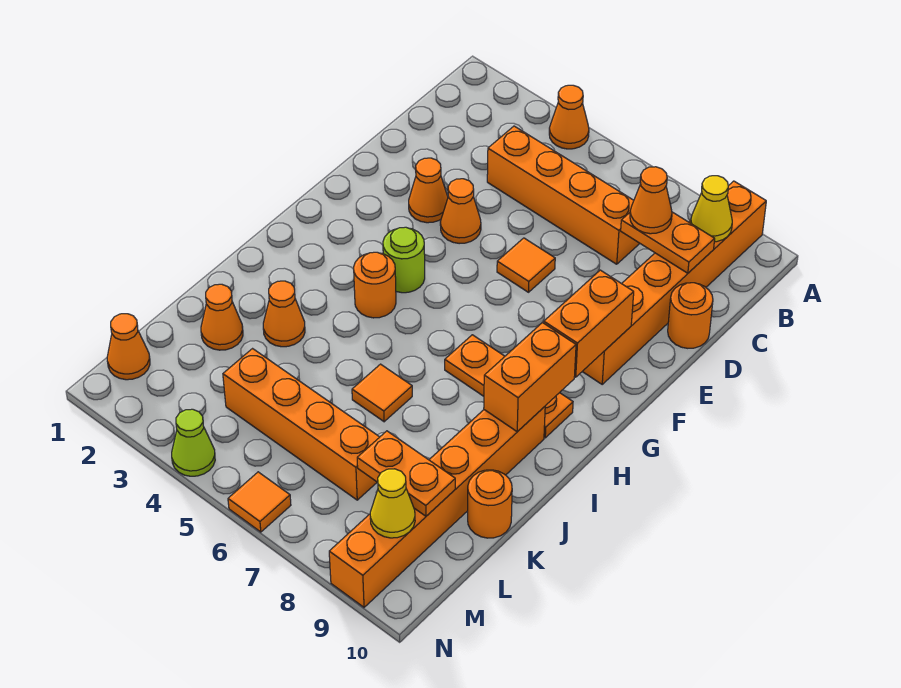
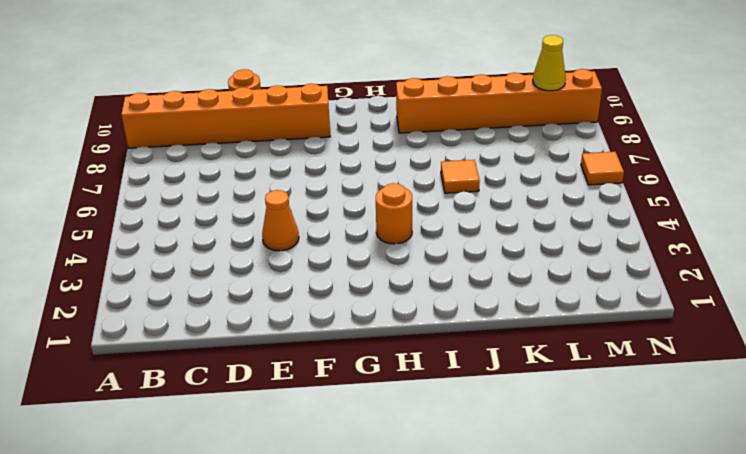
none -> orange cone A4 level 1
none -> orange brick C4:C7 level 1
none -> orange cone E3 level 1

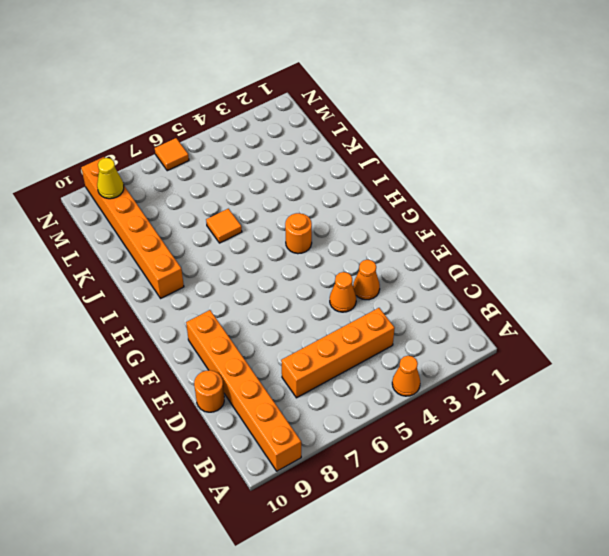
none -> orange tile E6 level 1
none -> lime round brick G4 level 1
none -> orange plate H7:H9 level 1

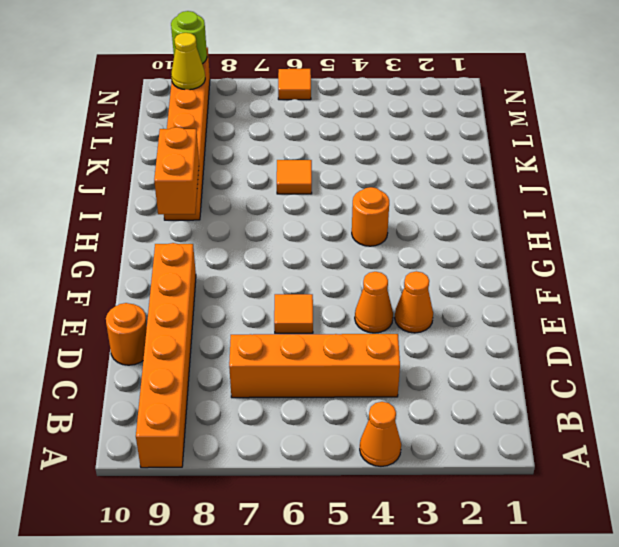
lime round brick N9 level 2 -> lime round brick G4 level 1
none -> orange plate H7:H9 level 1
none -> orange cone J3 level 1
none -> orange cone K2 level 1

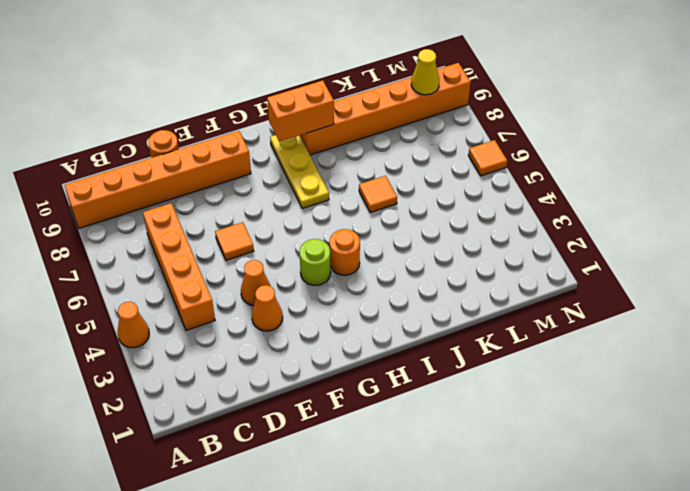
yellow plate H7:H9 level 1 -> orange plate H7:H9 level 1
none -> orange cone J3 level 1
none -> orange cone K2 level 1
none -> orange round brick K10 level 1

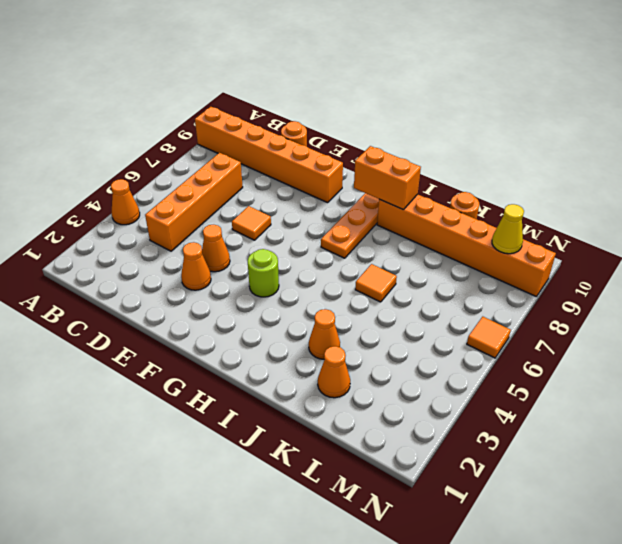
none -> orange round brick H4 level 1
none -> orange brick L4:L7 level 1
none -> orange cone M1 level 1

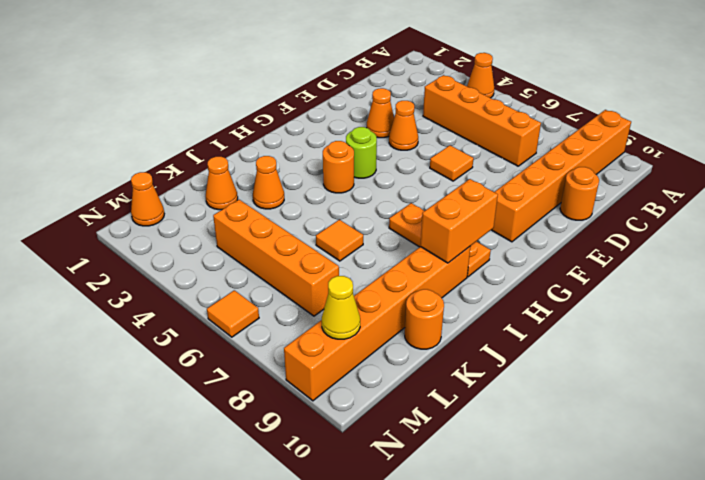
none -> lime cone N4 level 1
none -> yellow cone B9 level 2
none -> orange plate C8:C9 level 2

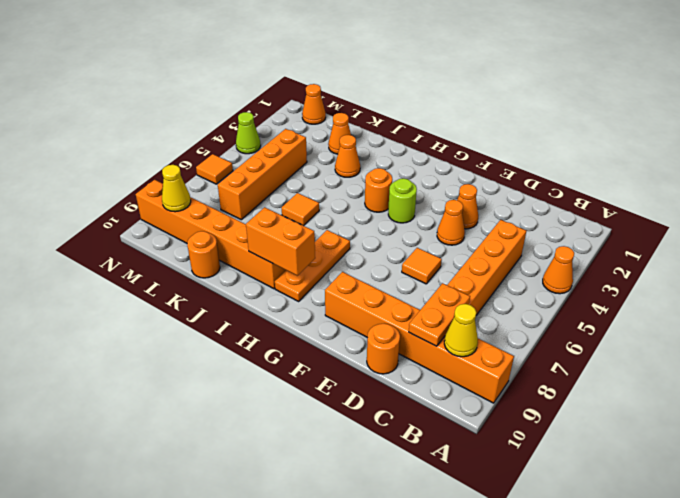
none -> orange brick F9:G9 level 2
none -> orange plate L8:L9 level 2
none -> orange cone C8 level 3

